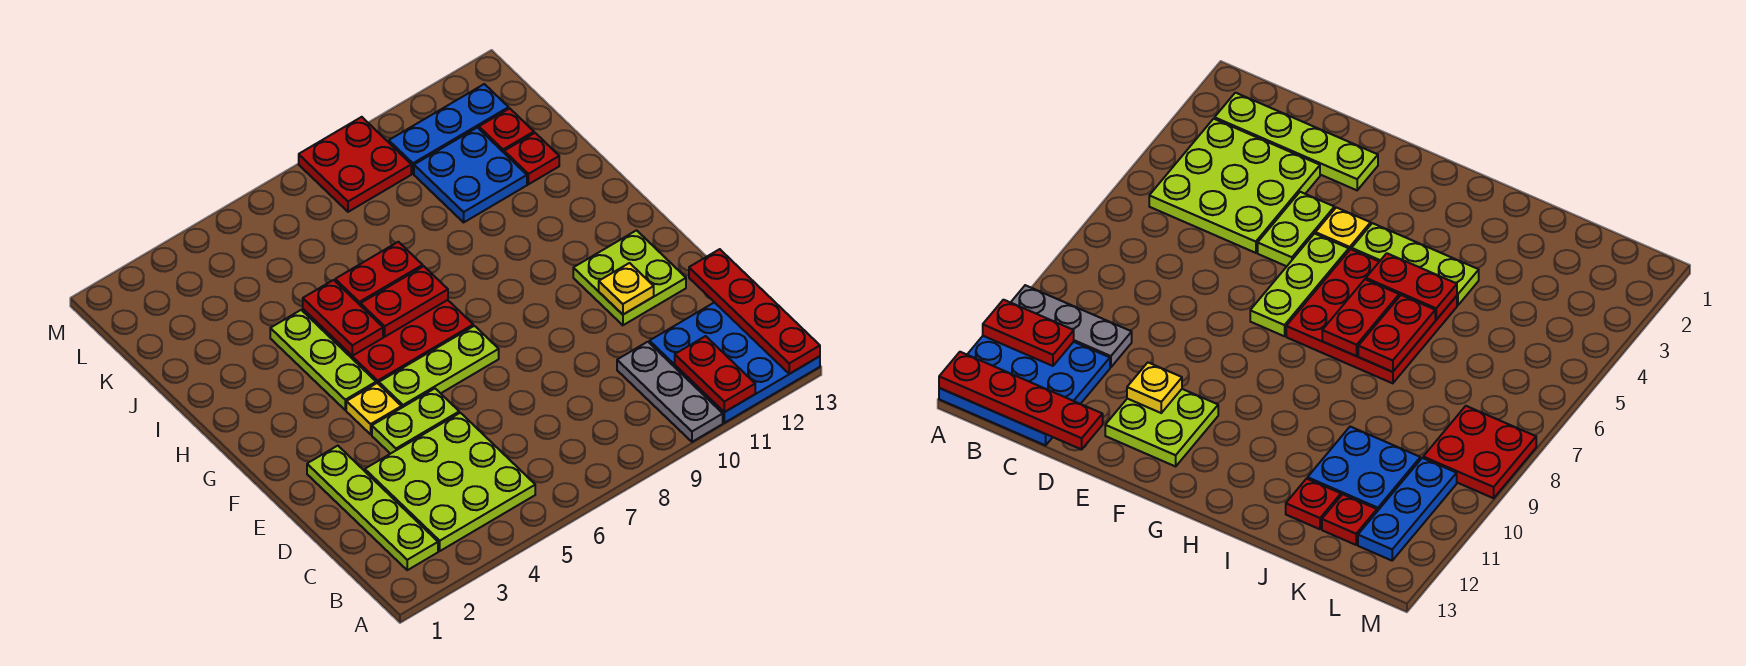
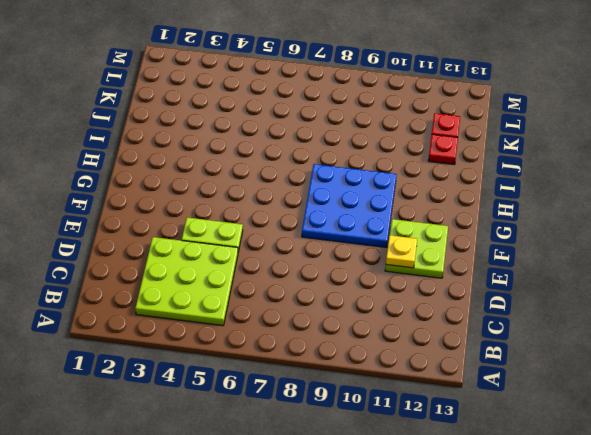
blue plate F8:H10 level 1 -> blue plate A11:C13 level 1
none -> grey plate A10:C10 level 1
none -> lime plate B2:E2 level 1
none -> yellow plate F4 level 1

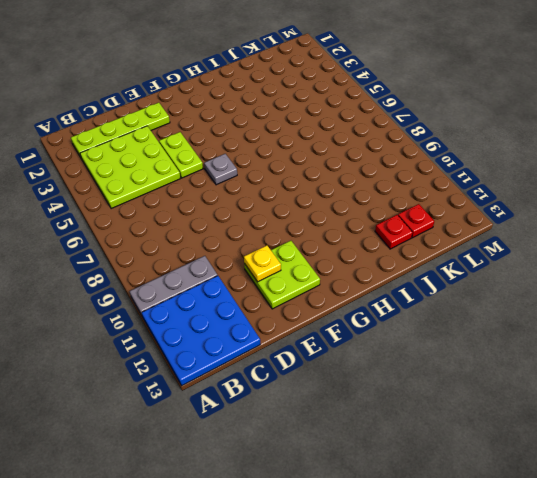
grey plate F6 level 1 -> lime plate F5:F7 level 1
none -> yellow plate F4 level 1
none -> lime plate G4:I4 level 1
none -> red plate G5:I7 level 1

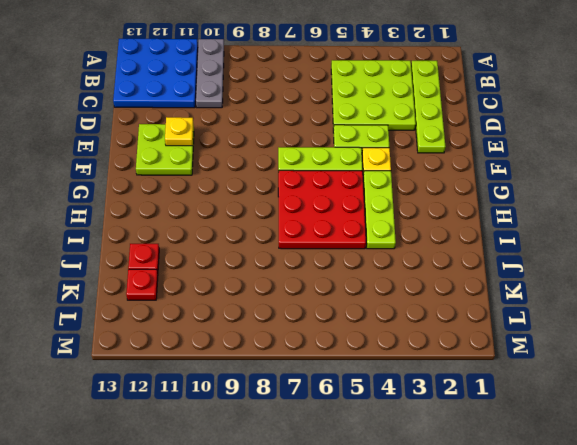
none -> blue plate J10:K11 level 1
none -> red plate L8:M9 level 1
none -> blue plate L10:L12 level 1

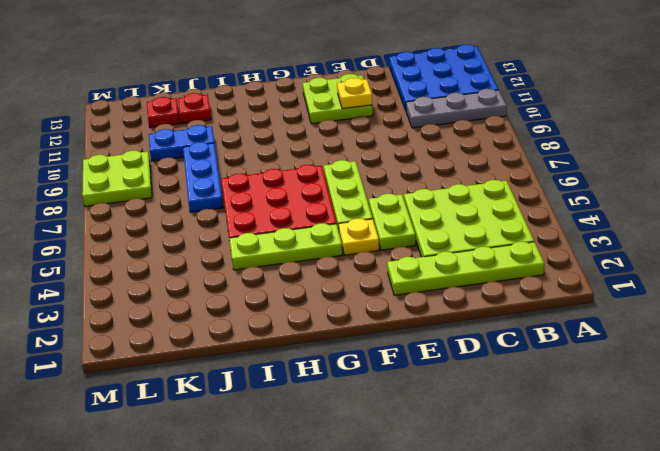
blue plate J7:J9 level 1 -> blue plate L10:L12 level 1
blue plate J10:K10 level 1 -> blue plate J10:K11 level 1
lime plate L8:M9 level 1 -> red plate L8:M9 level 1
none -> red plate A11:B11 level 2
none -> red plate A13:D13 level 2
none -> red plate H5:I5 level 2

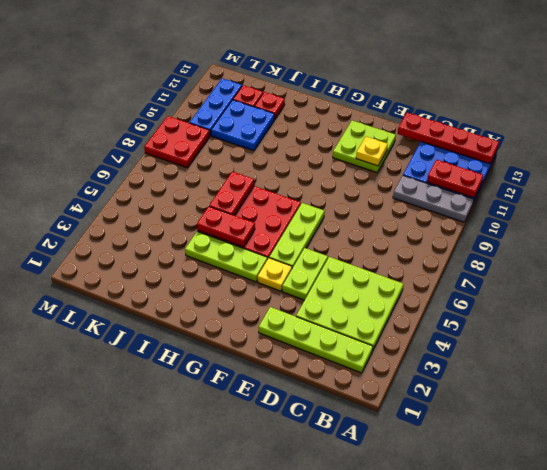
none -> red plate H6:H7 level 2

